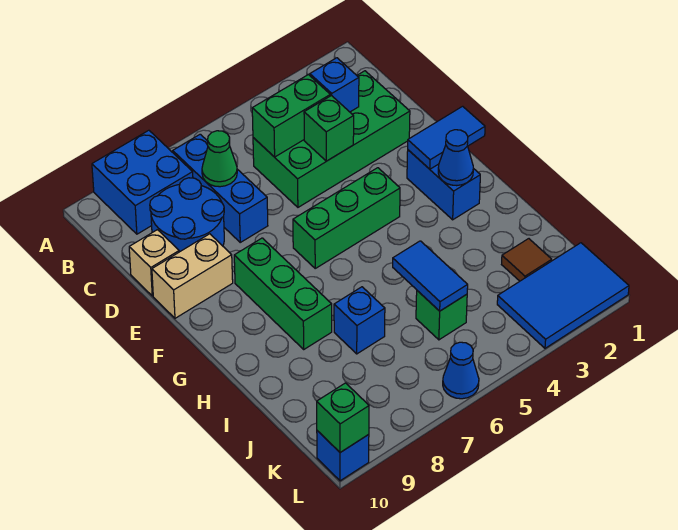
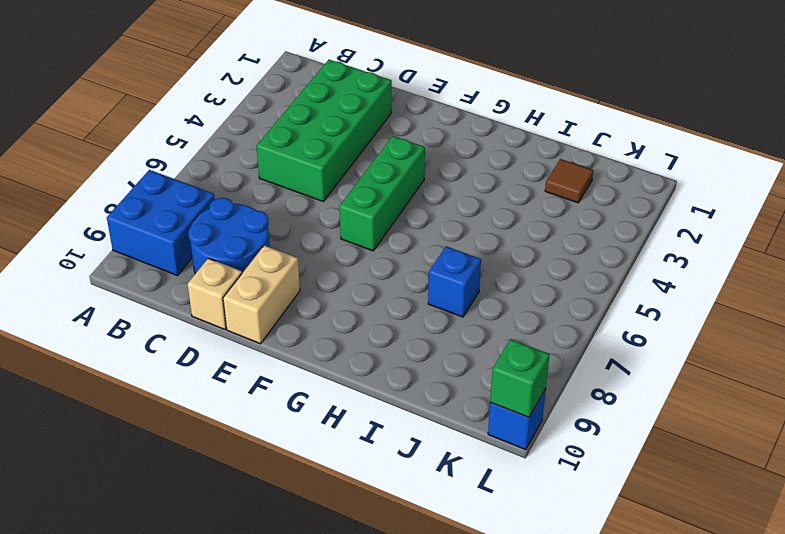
none -> blue brick B7:D7 level 1
none -> blue brick F2:G2 level 1
none -> green brick F8:H8 level 1

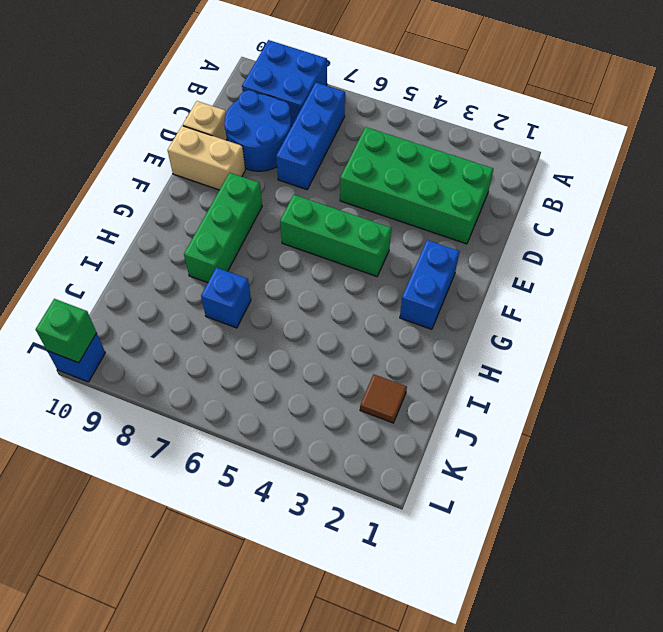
none -> green brick J5 level 1
none -> blue tile K1:L3 level 1
none -> blue cone L6 level 1

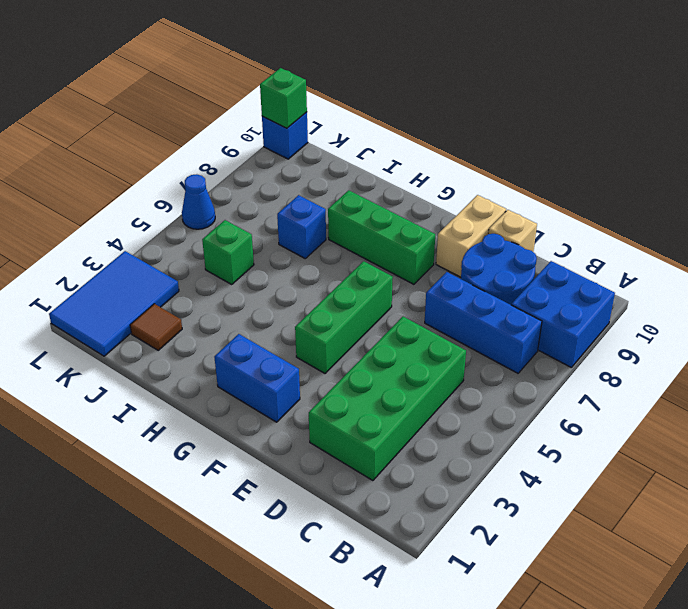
none -> blue brick C3 level 2
none -> green brick C4:C5 level 2
none -> green cone C7 level 2

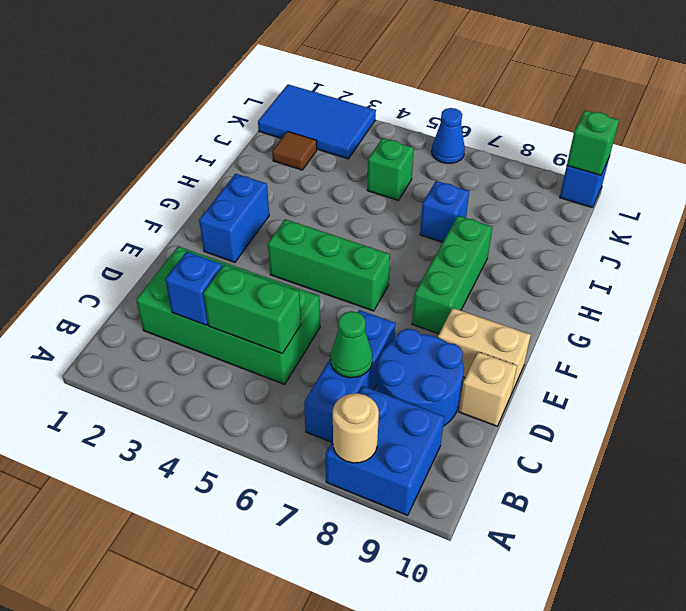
tan round brick A8 level 2 -> none
none -> green brick D4 level 2
none -> blue tile F1:F2 level 2
none -> blue cone G2 level 2

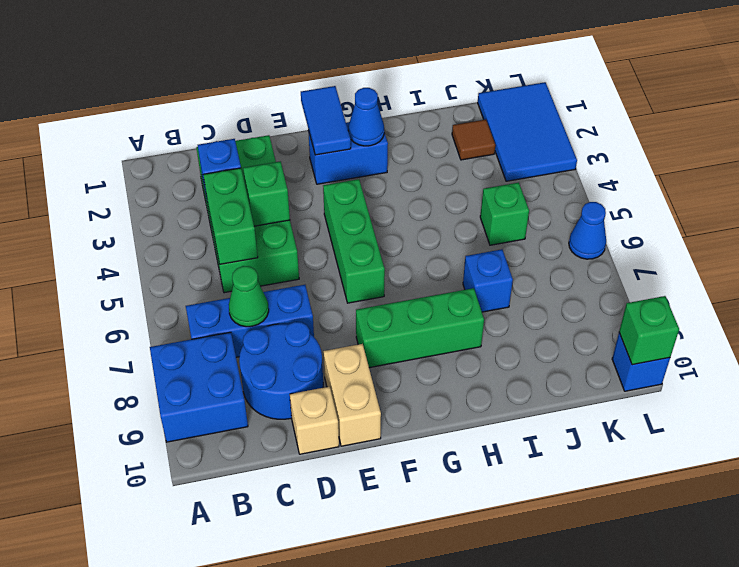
none -> blue tile I5:J5 level 2

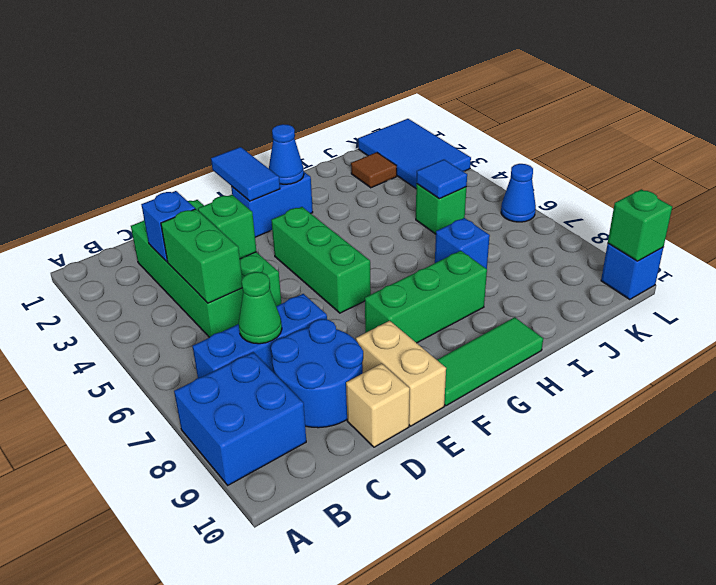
green tile F10:H10 level 1 -> none
blue tile J5 level 2 -> blue tile I5:J5 level 2

